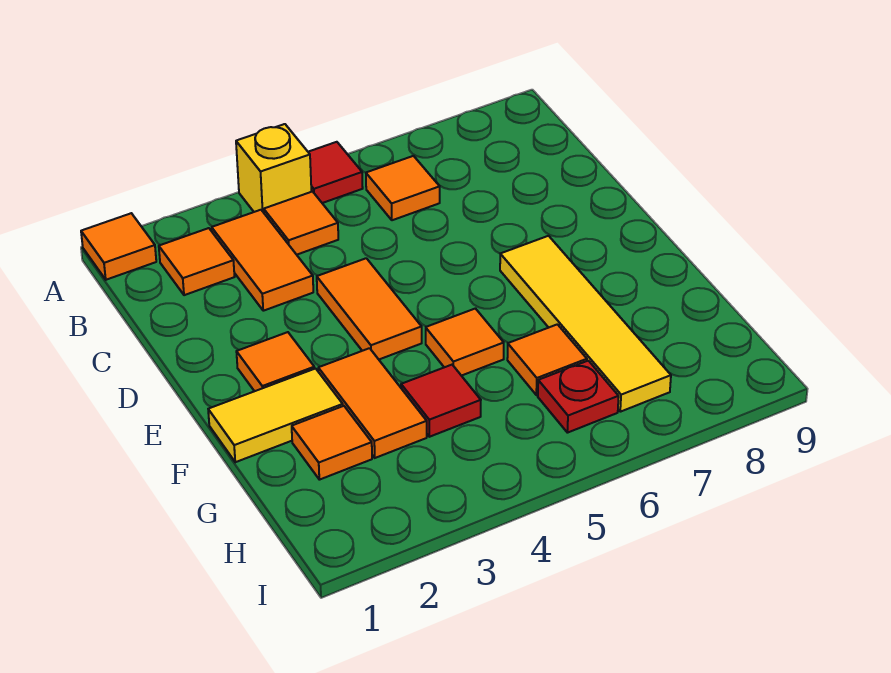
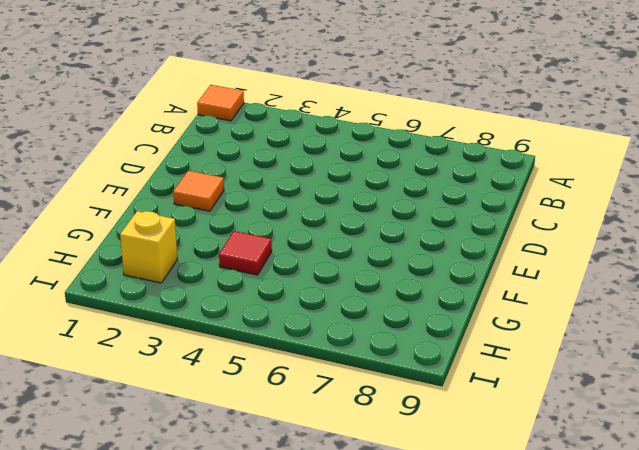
yellow brick H2 level 1 -> yellow brick A4 level 1
none -> red tile A5 level 1
none -> orange tile B2 level 1
none -> orange tile B3:C3 level 1

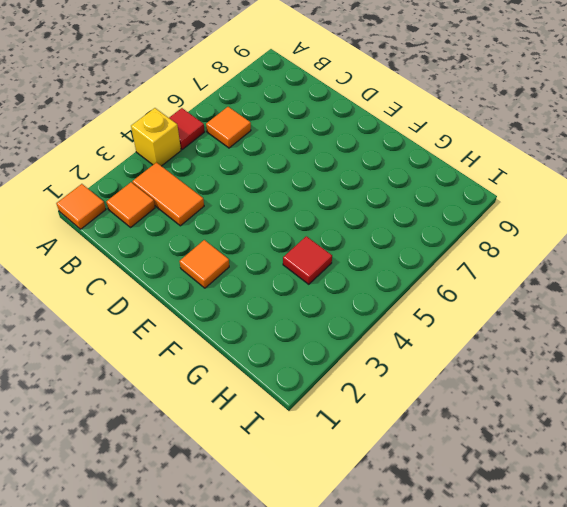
none -> orange tile B4 level 1
none -> orange tile D4:E4 level 1
none -> yellow tile E7:H7 level 1

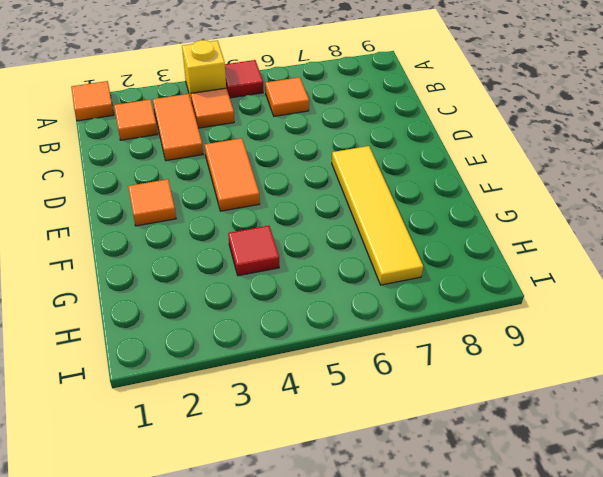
none -> yellow tile F1:F2 level 1
none -> orange tile F3:G3 level 1
none -> orange tile F5 level 1

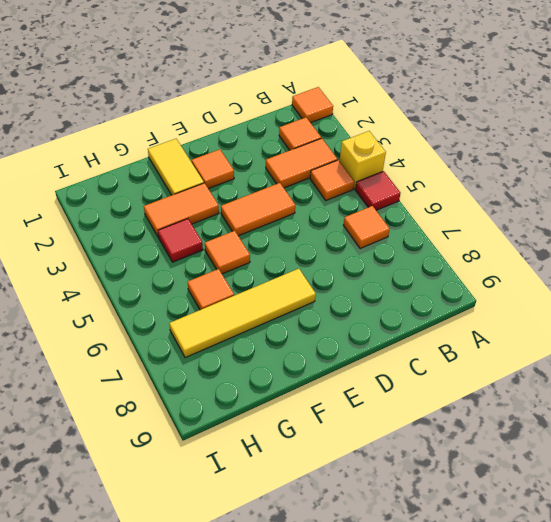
none -> orange tile G2 level 1
none -> red plate H6 level 1

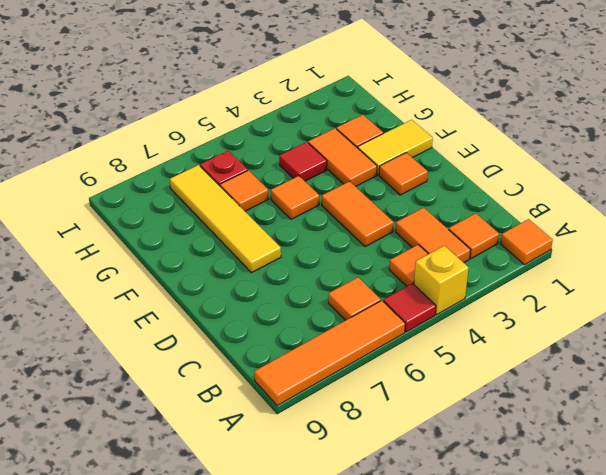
orange tile A6:A9 level 1 -> none

